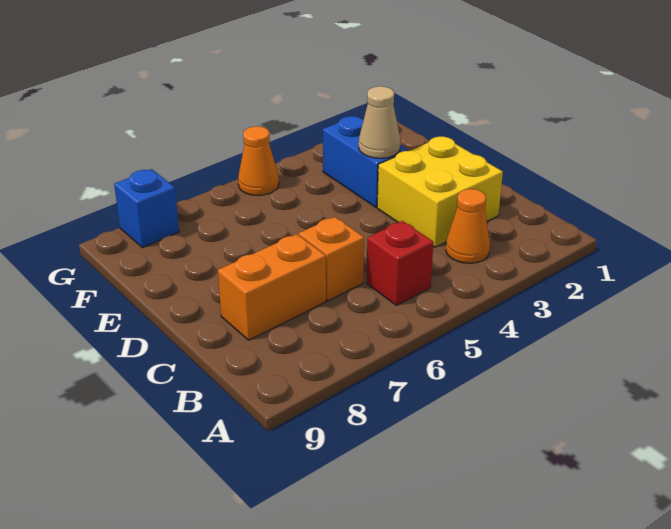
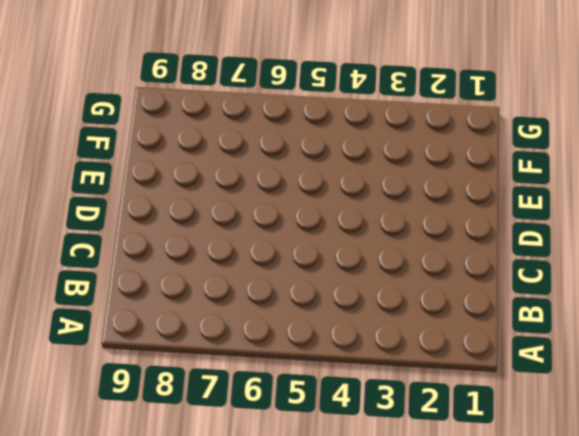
none -> orange cone B3 level 1
none -> red brick B5 level 1

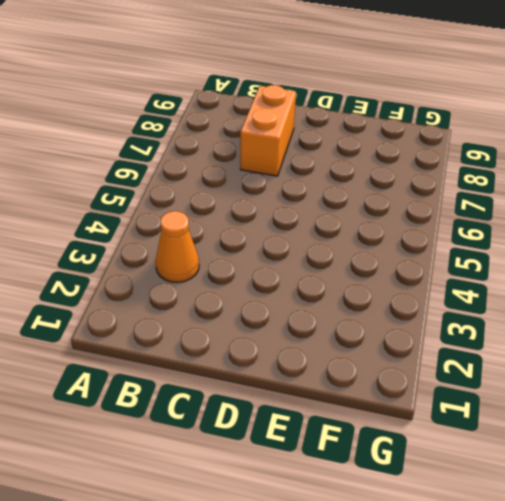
none -> red brick B5 level 1
none -> yellow brick C2:D3 level 1

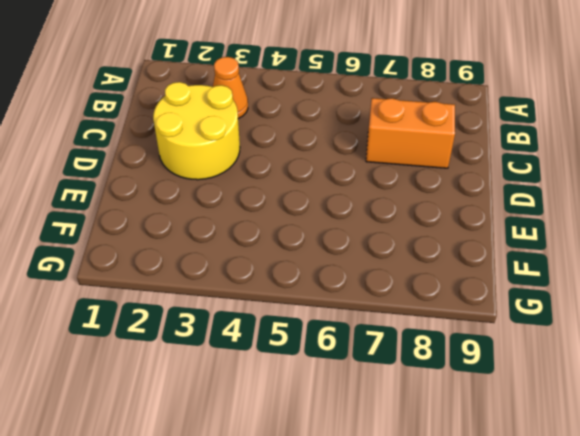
yellow round brick C2:D3 level 1 -> yellow brick C2:D3 level 1
none -> red brick B5 level 1
none -> orange brick C6 level 1

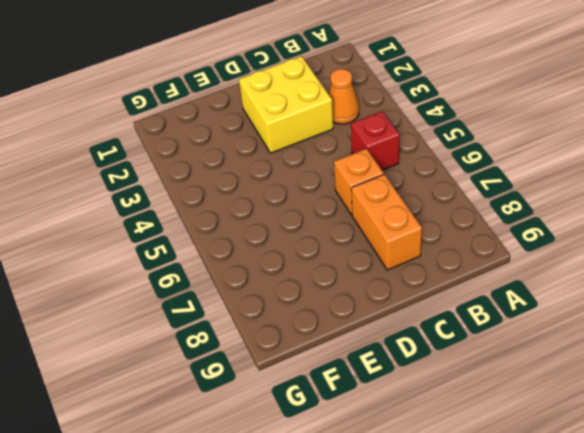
none -> blue brick E3:F3 level 1
none -> orange cone G5 level 1

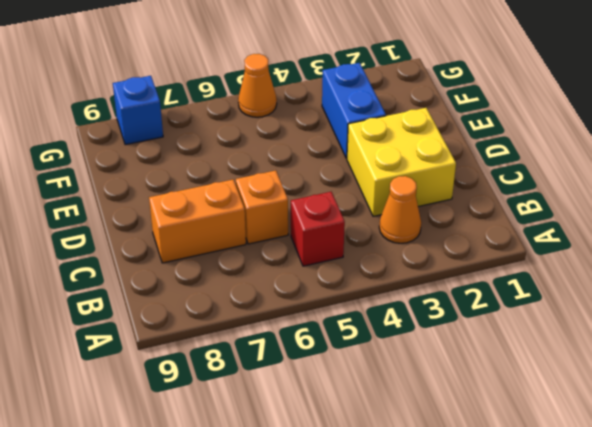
none -> tan cone E3 level 2

